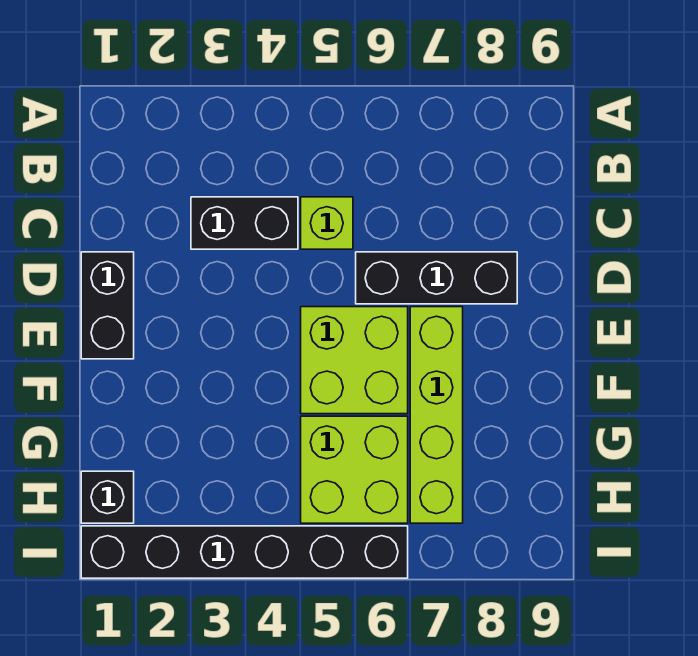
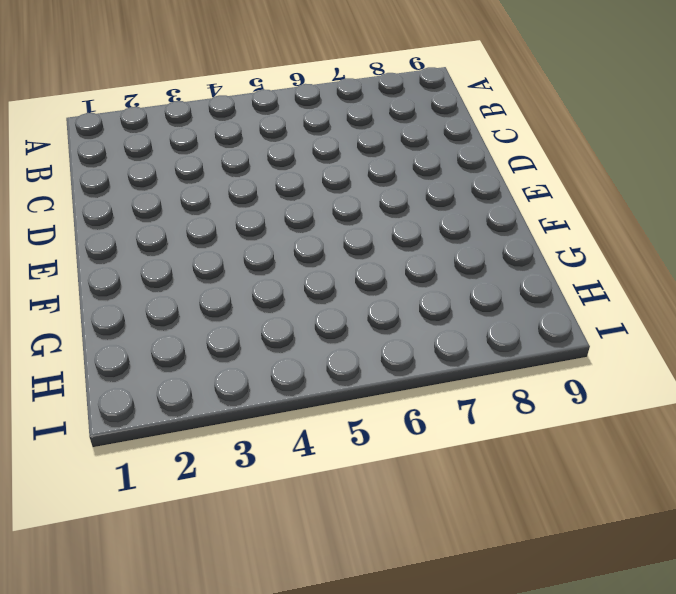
none -> black brick C3:C4 level 1
none -> lime brick C5 level 1

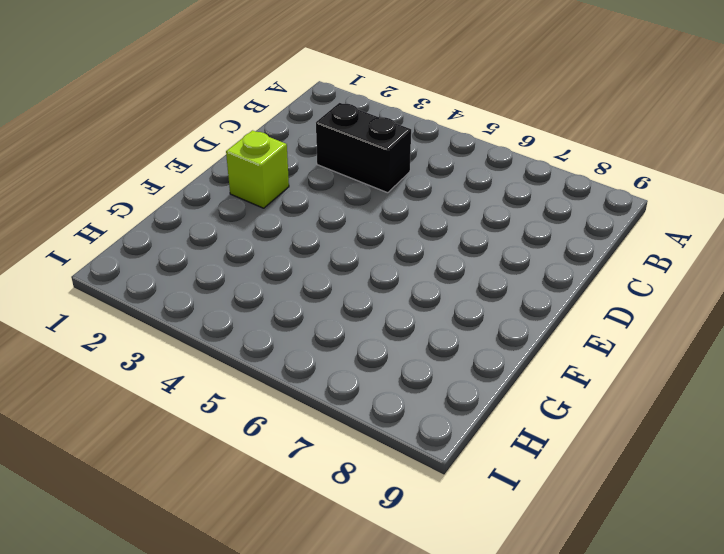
lime brick E2 level 1 -> lime brick C5 level 1
none -> black brick D1:E1 level 1
none -> black brick D6:D8 level 1

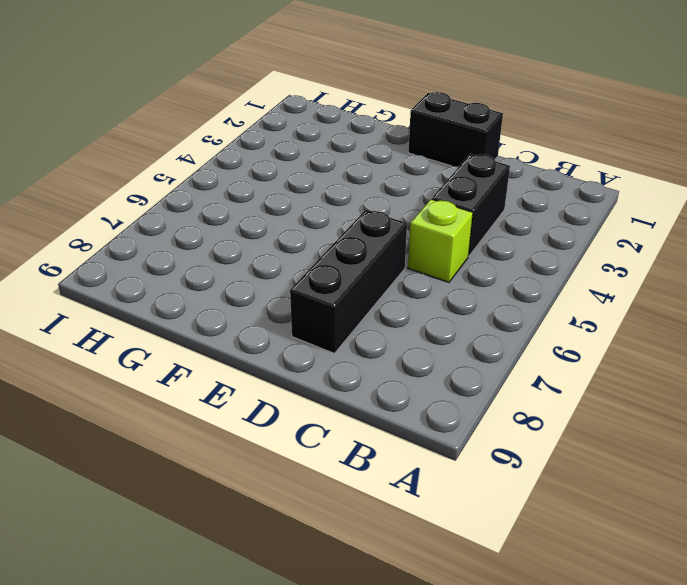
none -> lime brick E5:F6 level 1
none -> lime brick E7:H7 level 1

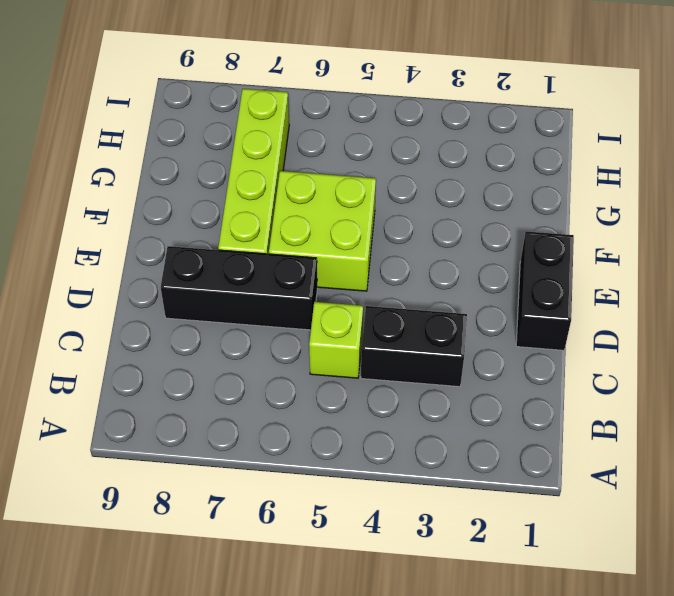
none -> lime brick G5:H6 level 1
none -> black brick H1 level 1

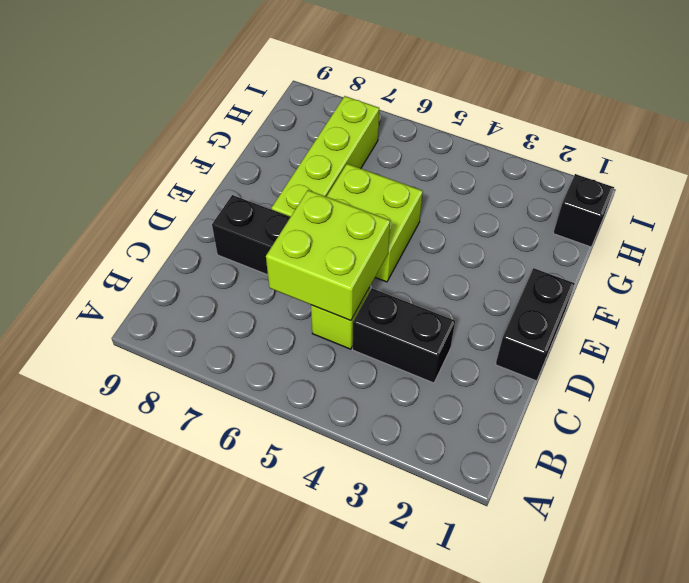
lime brick C5:D6 level 2 -> lime brick G5:H6 level 1
none -> black brick I1:I6 level 1

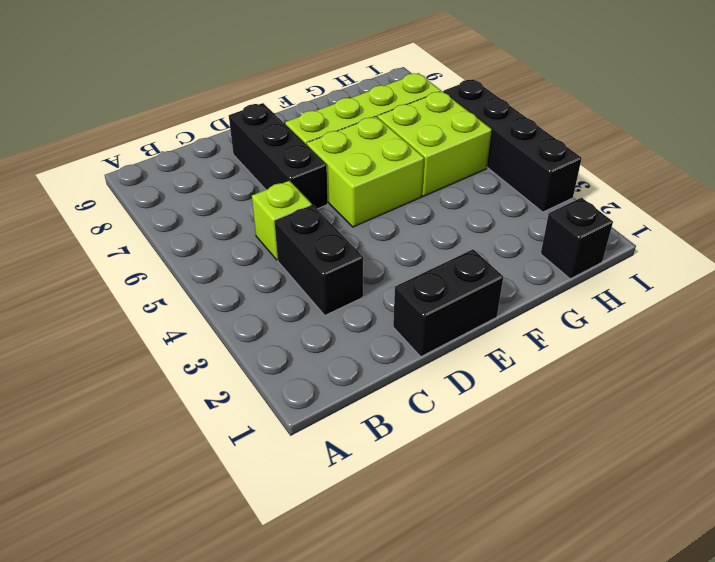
black brick I3:I6 level 1 -> black brick I1:I6 level 1

